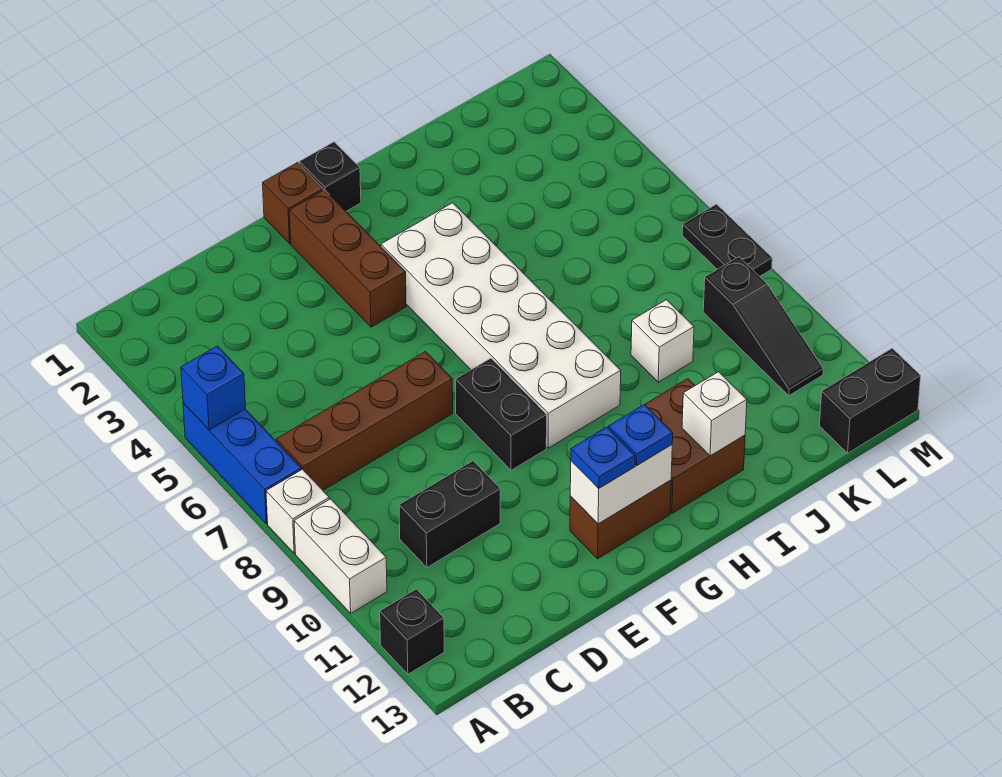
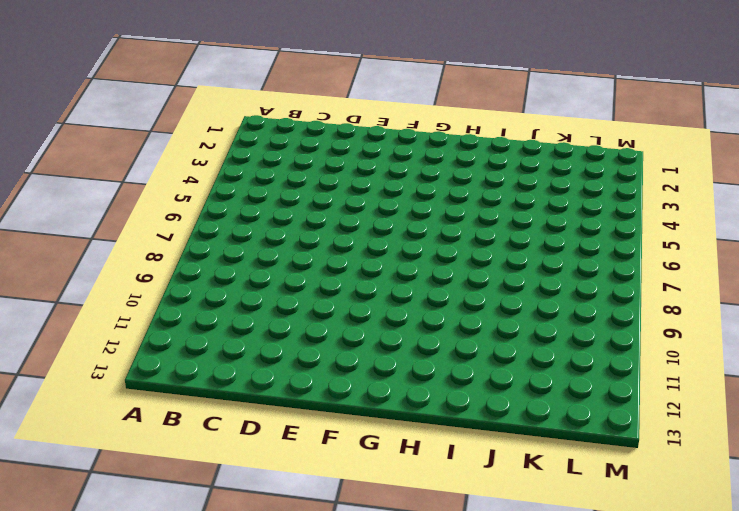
none -> blue brick A5:A7 level 1
none -> white brick A8 level 1
none -> white brick A9:A10 level 1

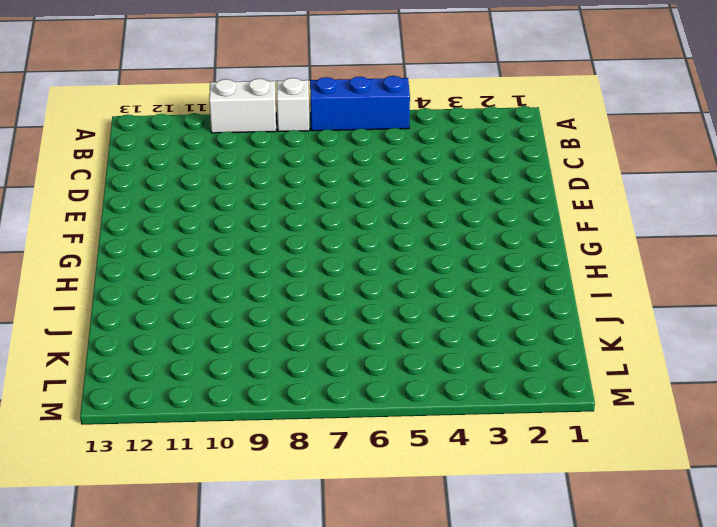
none -> black brick A12 level 1
none -> brown brick B7:E7 level 1
none -> black brick C10:D10 level 1

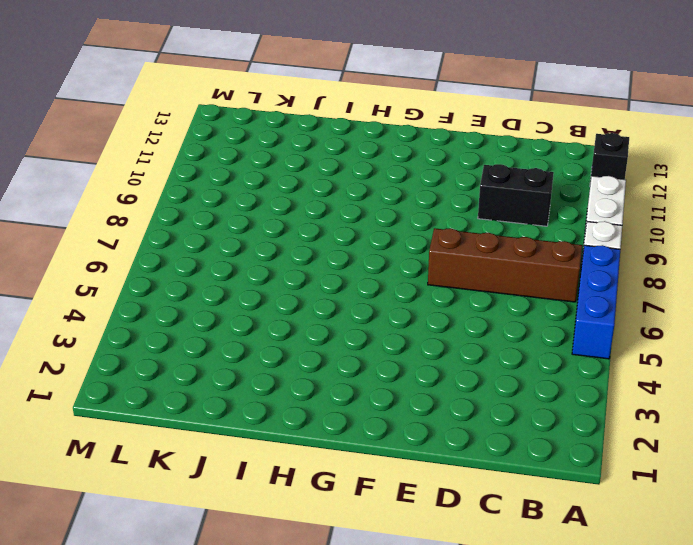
none -> brown brick F1 level 1
none -> brown brick F2:F4 level 1
none -> black brick F8:F9 level 1

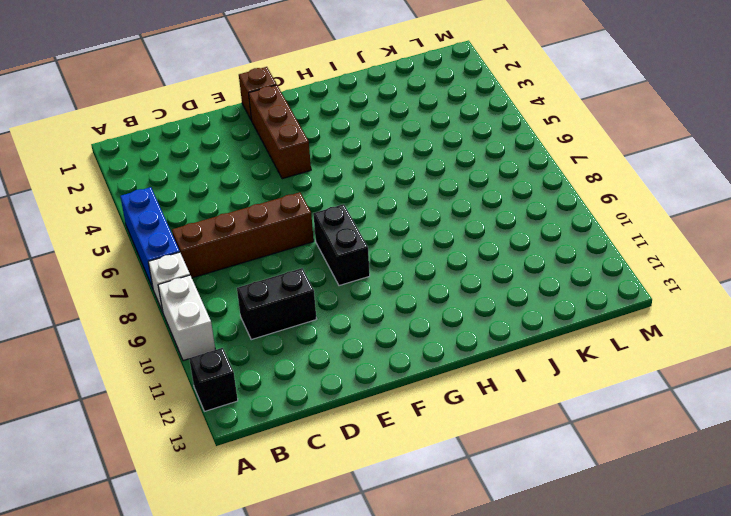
none -> brown brick F12:G12 level 1
none -> black brick G1 level 1
none -> white brick G4:H9 level 1

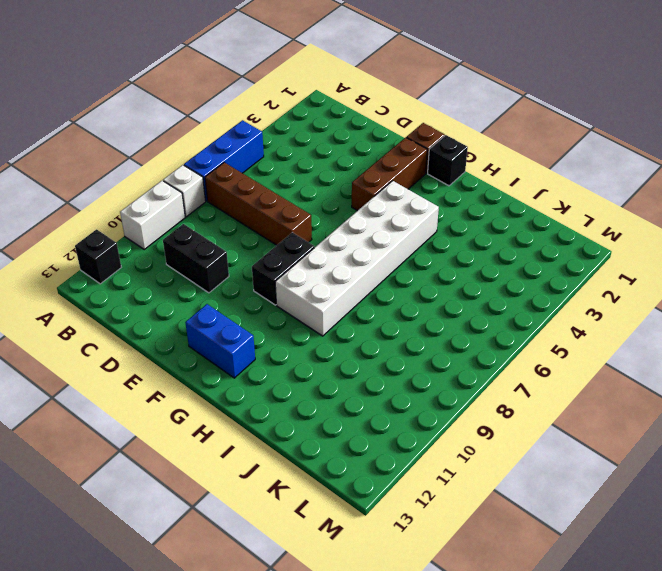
blue brick F12:G12 level 1 -> brown brick F12:G12 level 1
none -> brown brick H11:I12 level 1
none -> white brick J9 level 1
none -> black slope L9:L11 level 1 top 9

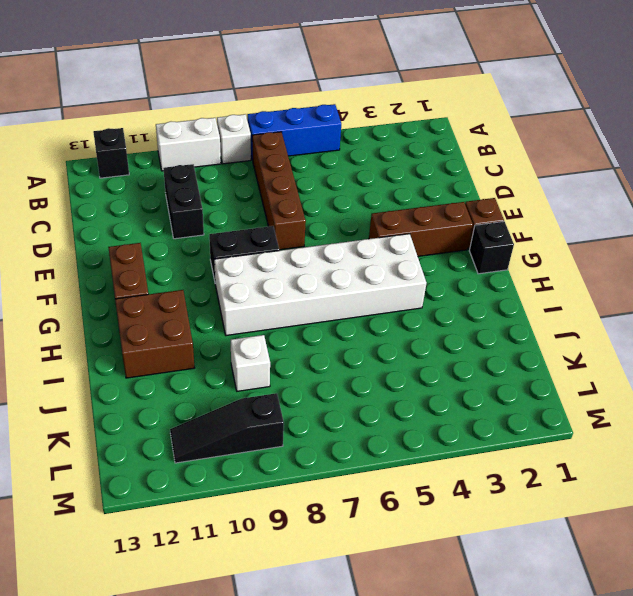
none -> black brick L13:M13 level 1
none -> black plate M7:M8 level 1
none -> blue brick A5 level 2

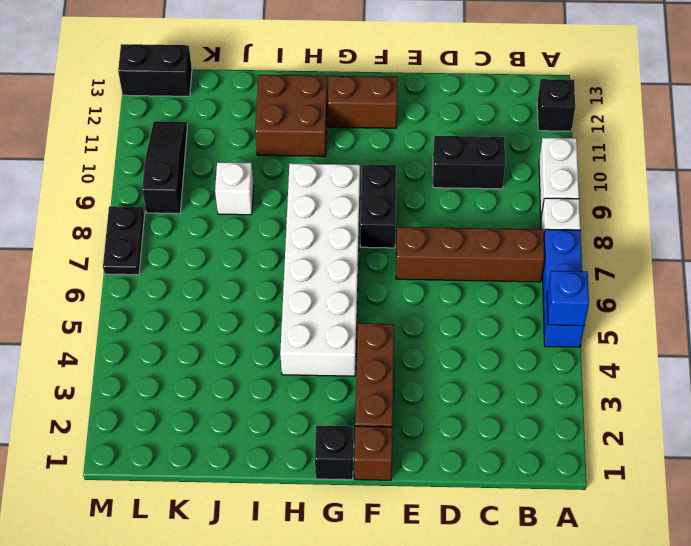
none -> white brick F12:G12 level 2
none -> white brick I12 level 2
none -> blue plate F12 level 3

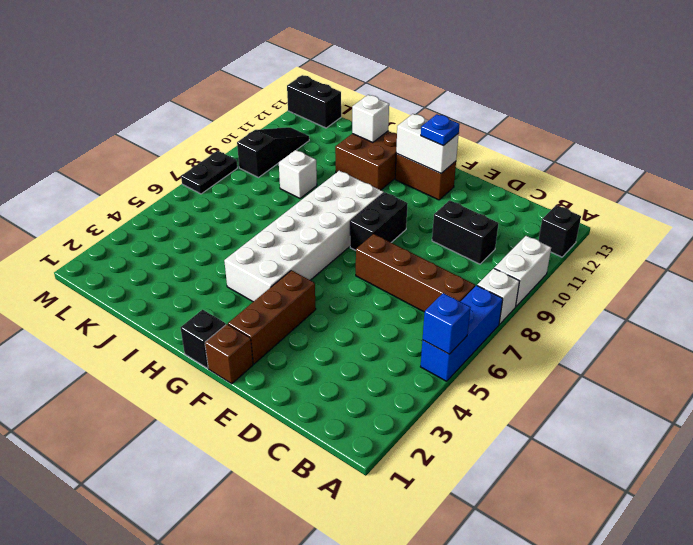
none -> blue plate G12 level 3

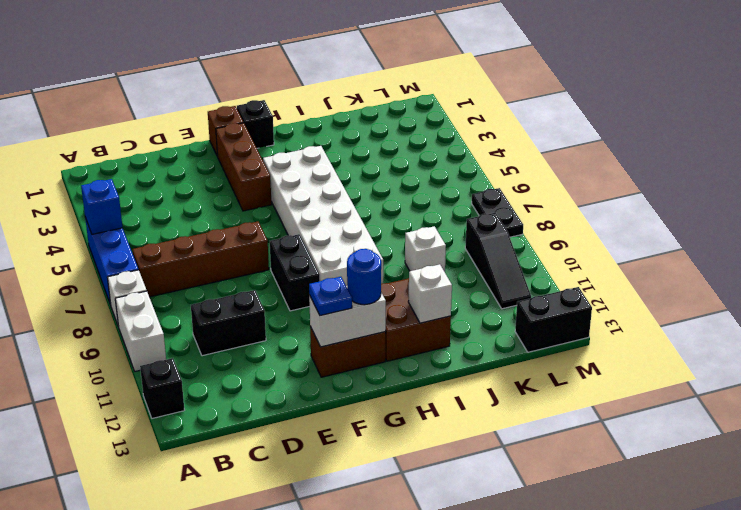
blue round brick G12 level 3 -> blue plate G12 level 3

